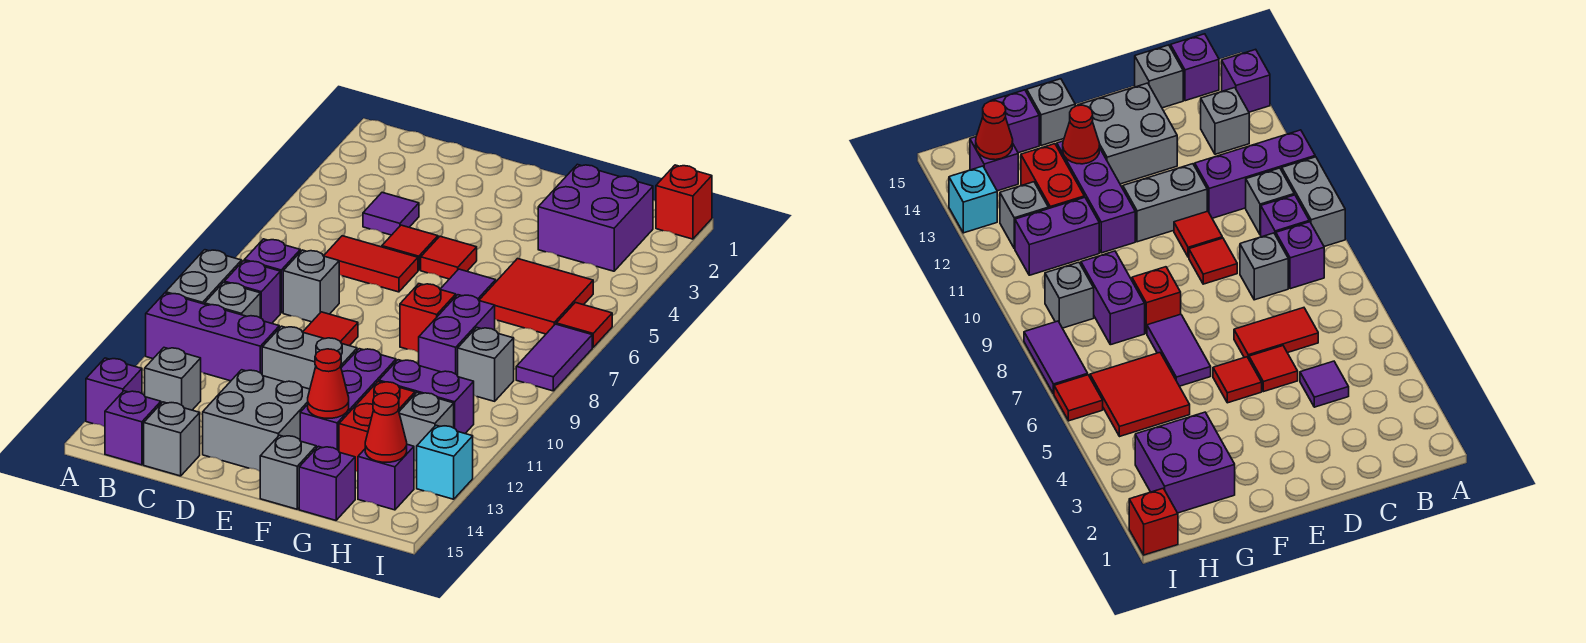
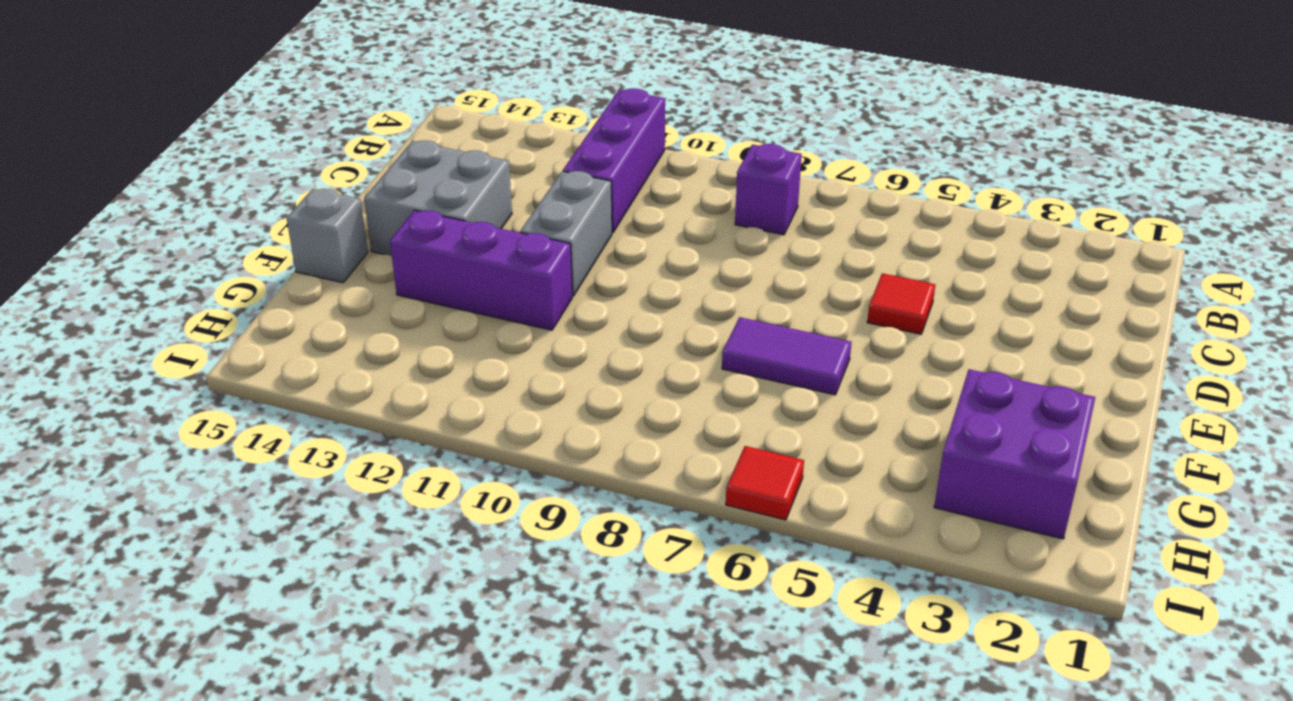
none -> grey brick A9:A10 level 1
none -> purple brick A14 level 1
none -> purple brick B9 level 1
none -> grey brick B10 level 1

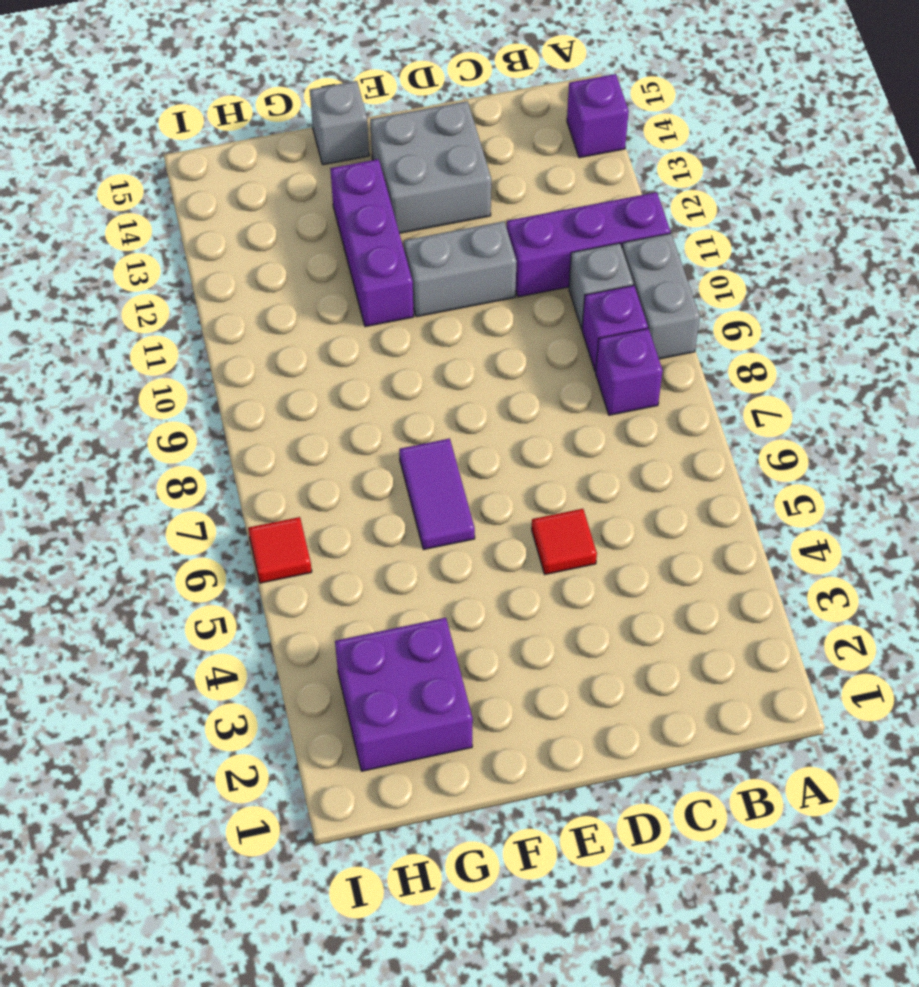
none -> grey brick B13 level 1
none -> purple brick B15 level 1
none -> purple tile C4 level 1
none -> red tile C6:D6 level 1

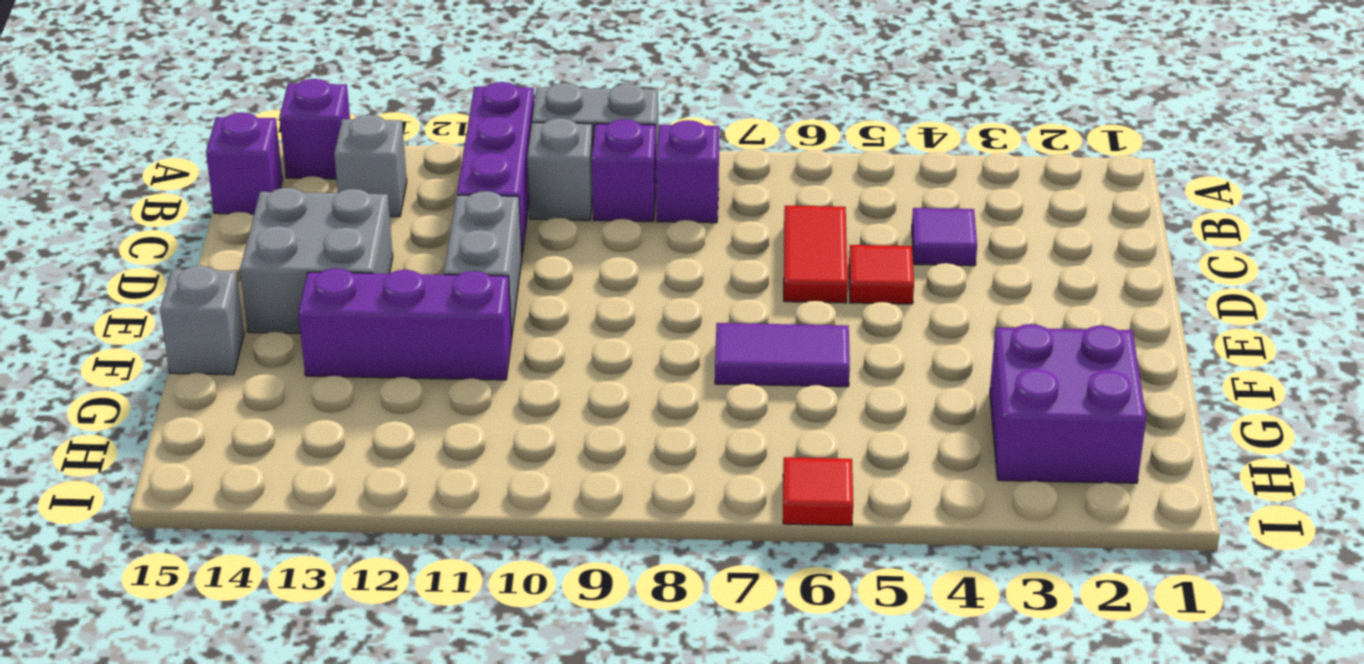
none -> grey brick C8 level 1
none -> grey brick C15 level 1
none -> red tile D9 level 1
none -> red tile D10 level 1

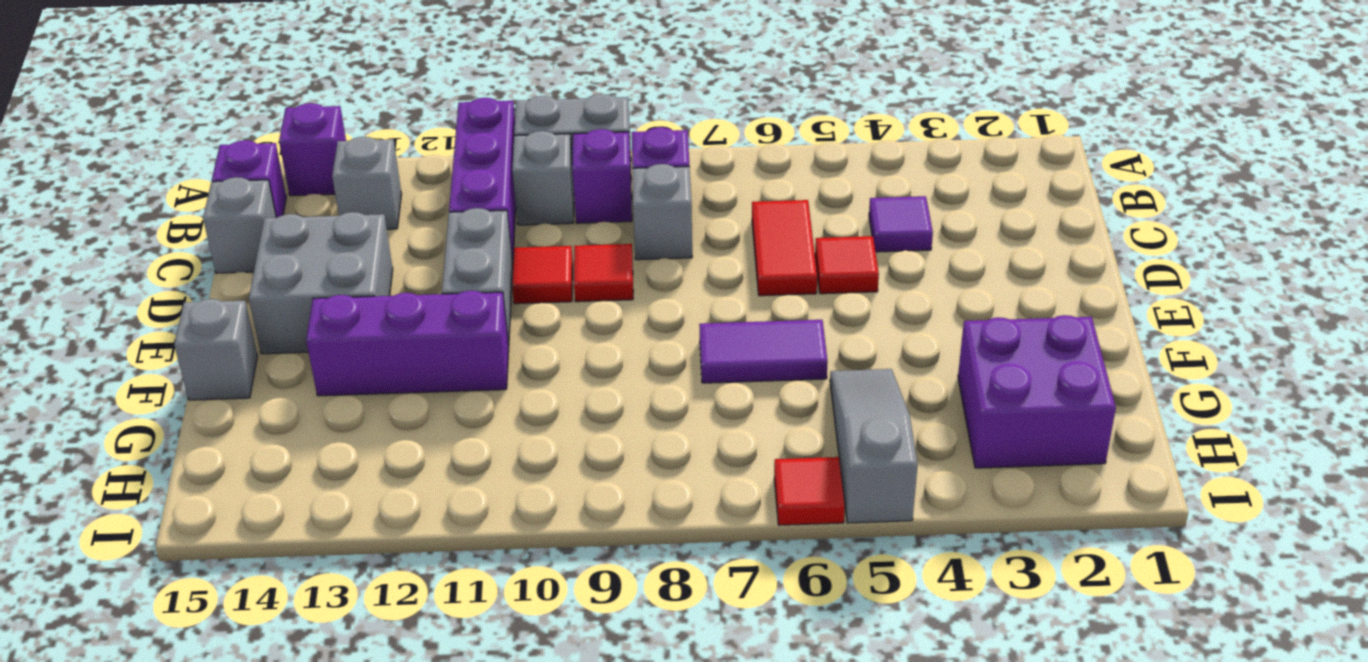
grey slope G5:I5 level 1 top I -> red tile G5:H6 level 1
none -> red tile E5 level 1
none -> red brick F8 level 1
none -> purple brick G8:G9 level 1
none -> purple brick G11:H11 level 1

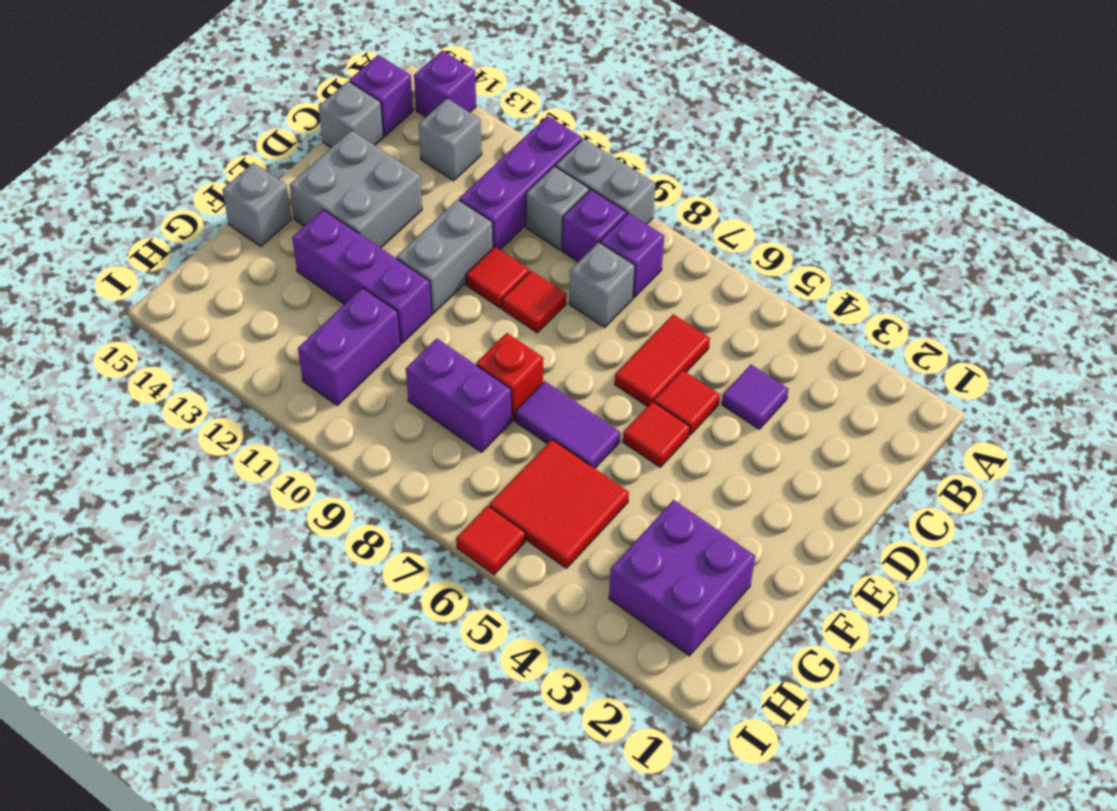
none -> red brick G12:G13 level 1
none -> purple brick G15 level 1
none -> grey brick H9 level 1
none -> grey brick H12 level 1

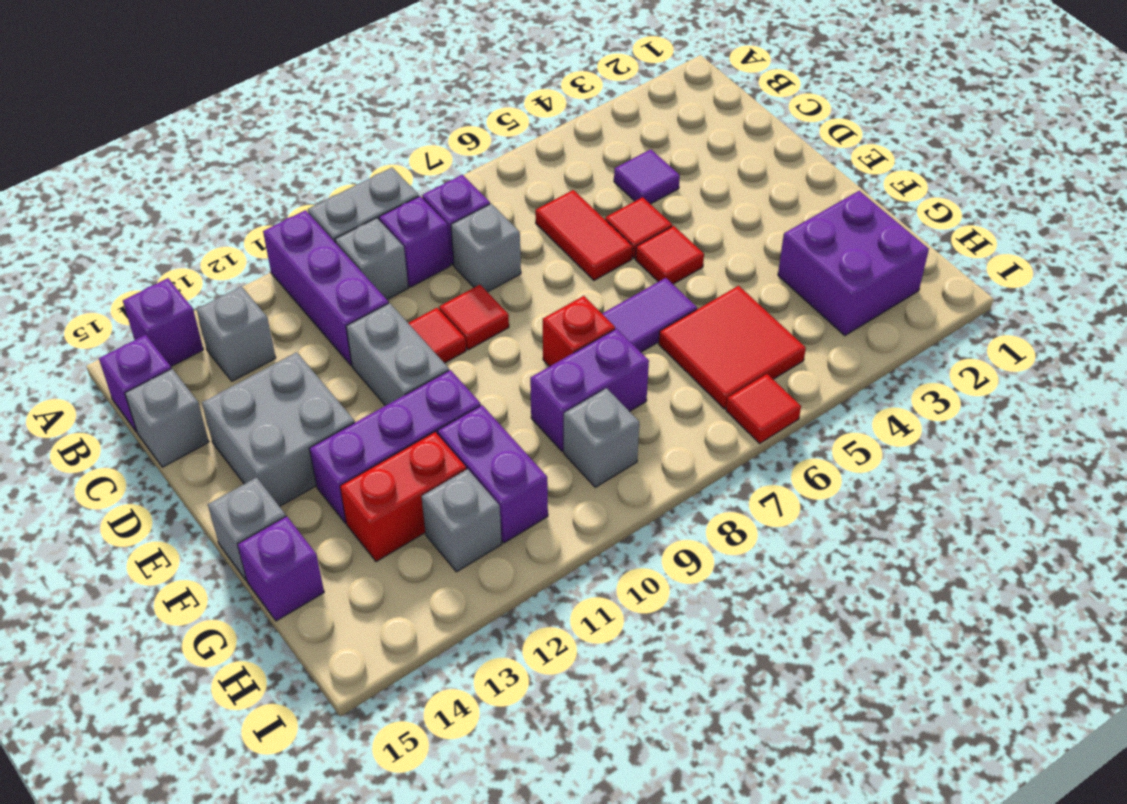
none -> purple brick H14 level 1
none -> red brick I1 level 1
none -> purple tile I7:I8 level 1
none -> cyan brick I13 level 1

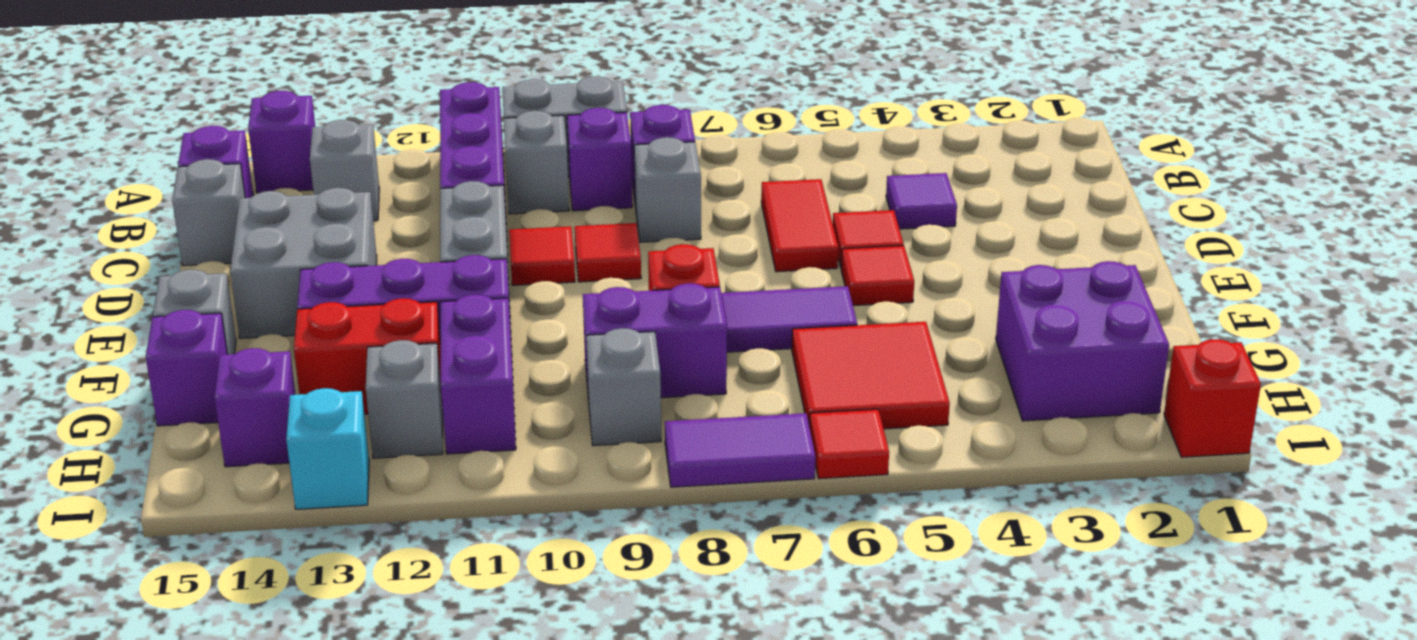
none -> red cone F13 level 2
none -> red cone H14 level 2

